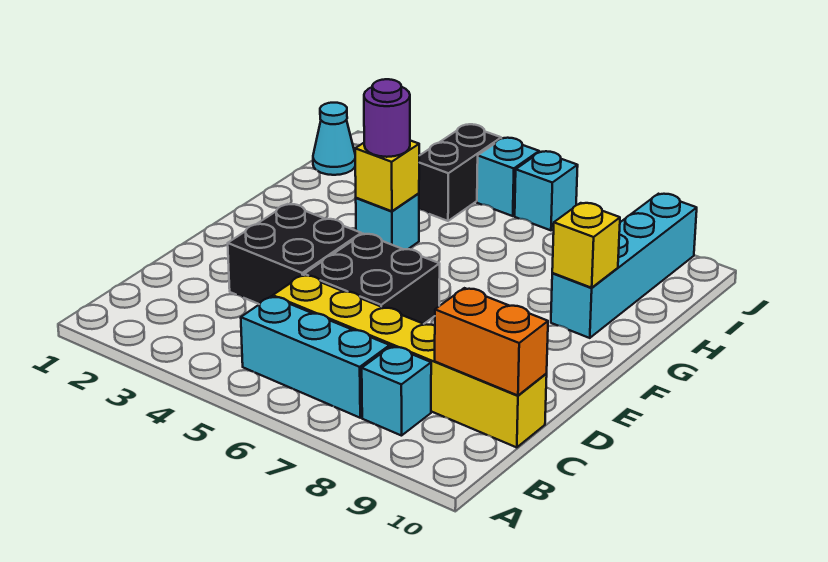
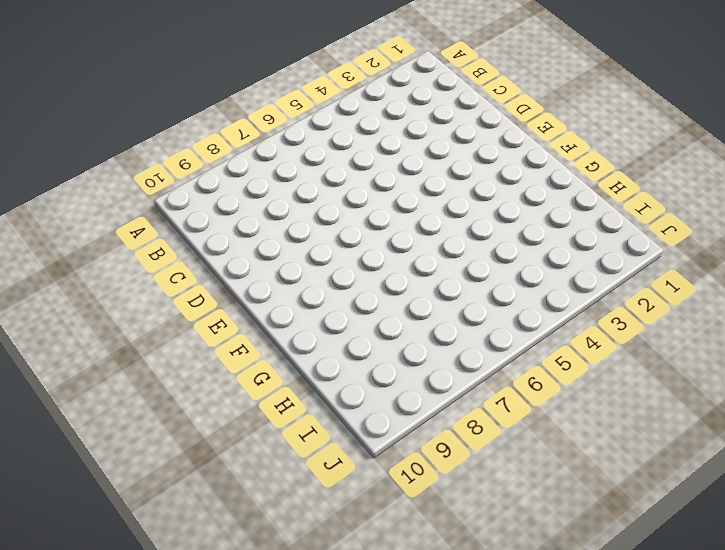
none -> cyan brick B5:B7 level 1
none -> cyan brick B8 level 1
none -> yellow brick C5:C10 level 1

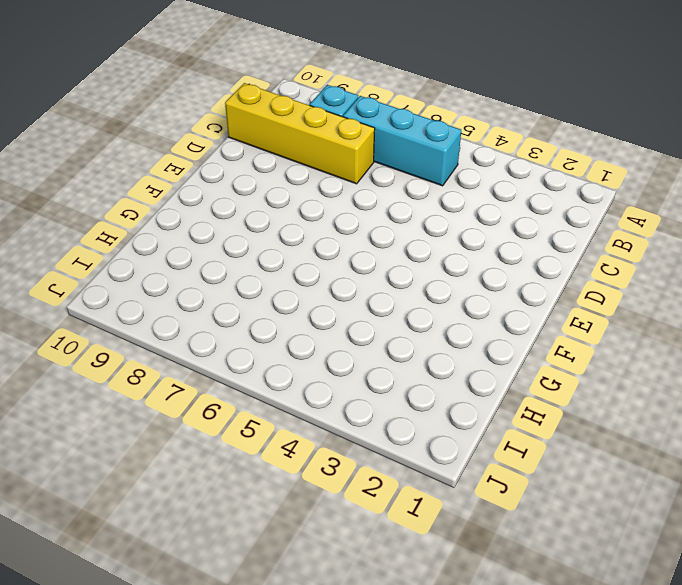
yellow brick C7:C10 level 1 -> yellow brick C5:C10 level 1
none -> black brick D3:E4 level 1
none -> black brick D5:E6 level 1
none -> cyan brick G4 level 1

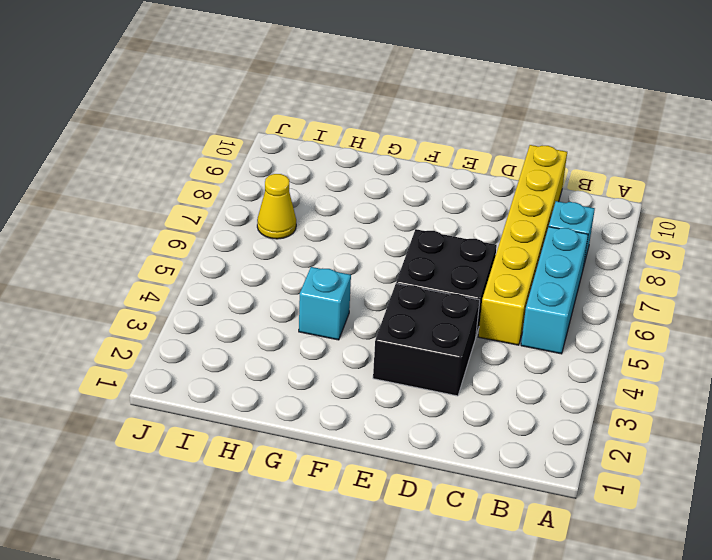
yellow cone I7 level 1 -> none
none -> cyan brick G9:J9 level 1
none -> cyan cone I1 level 1
none -> black brick I4:J4 level 1

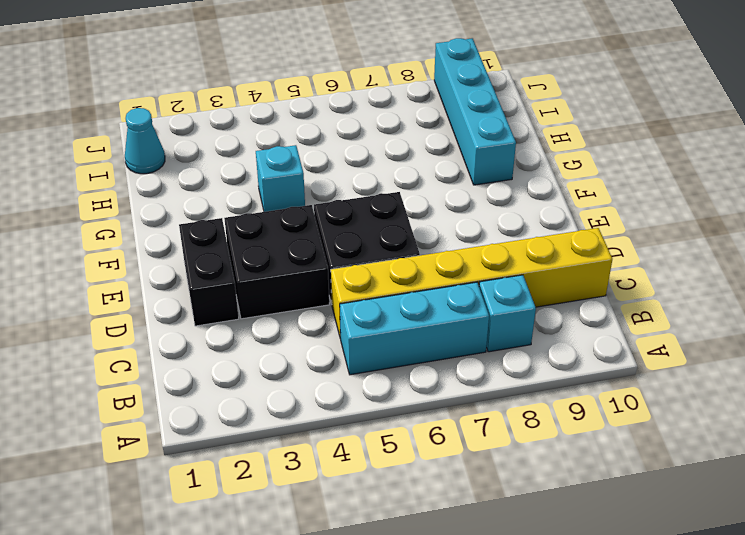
black brick D2:E2 level 1 -> black brick I4:J4 level 1
none -> cyan brick J5 level 1
none -> cyan brick J6 level 1
none -> orange brick C9:C10 level 2

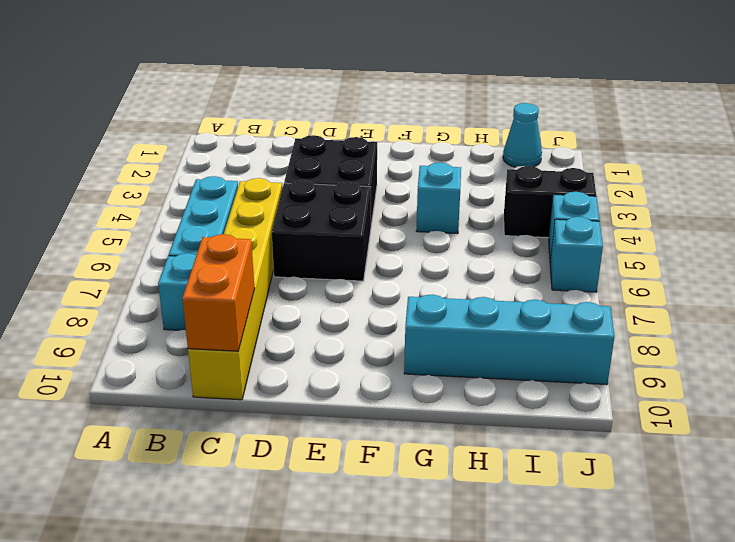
none -> yellow brick G4 level 2
none -> yellow brick G9 level 2
none -> purple round brick G4 level 3

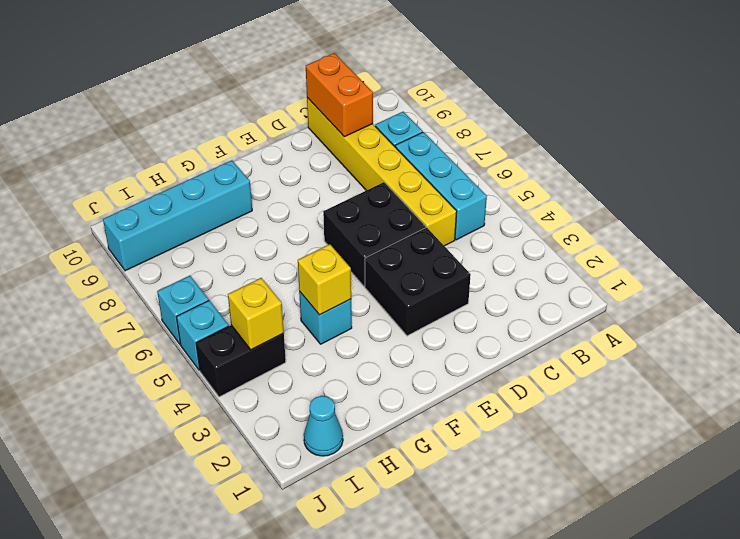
yellow brick I4 level 2 -> yellow brick G9 level 2
none -> purple round brick G4 level 3

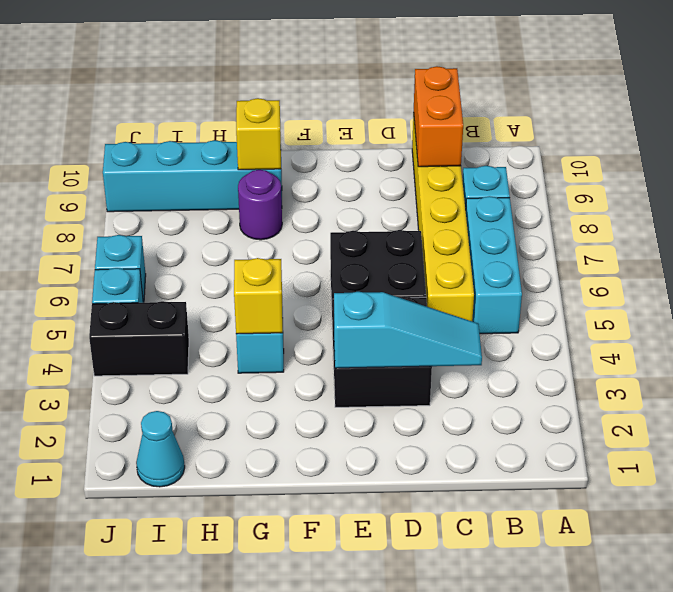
cyan slope C3:E3 level 2 top E -> none
purple round brick G8 level 1 -> purple round brick G4 level 3

